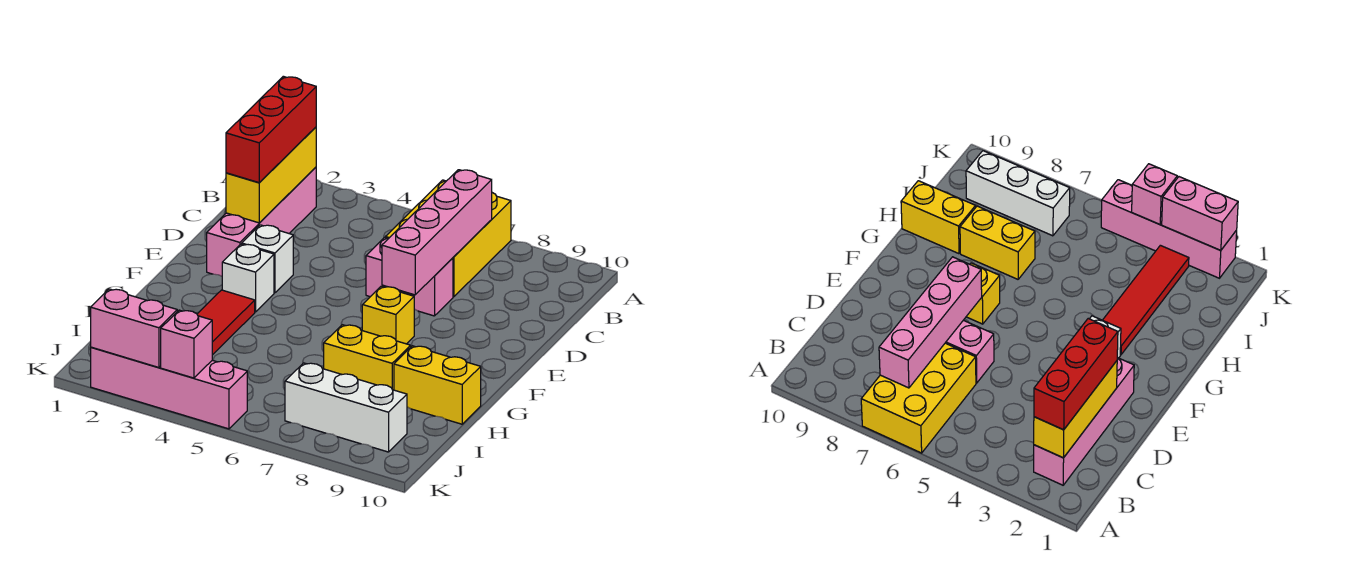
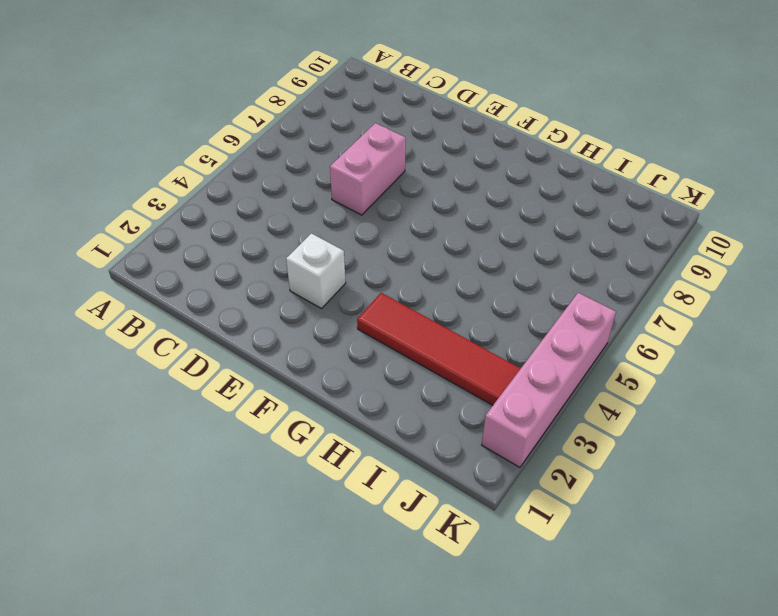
none -> yellow brick A6:C7 level 1
none -> pink brick B2:E2 level 1
none -> white brick F3 level 1

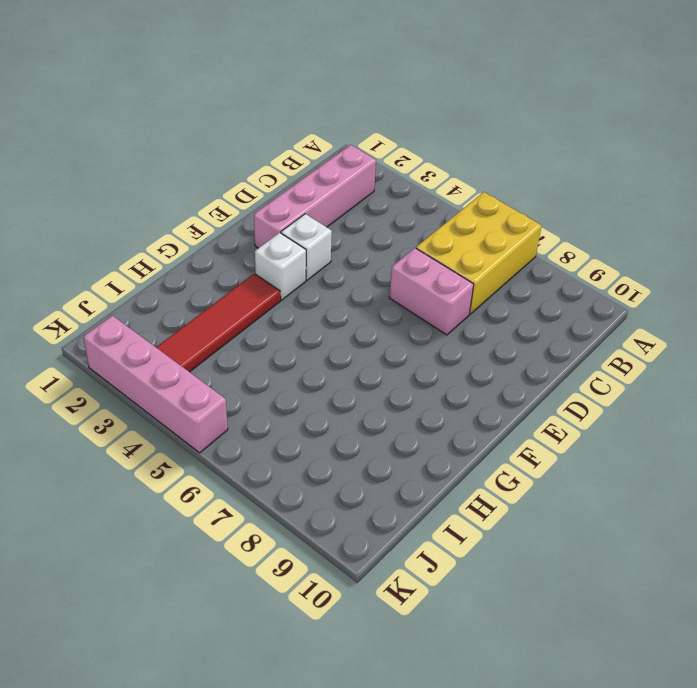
none -> yellow brick F7 level 1
none -> yellow brick H7:H8 level 1
none -> yellow brick H9:H10 level 1

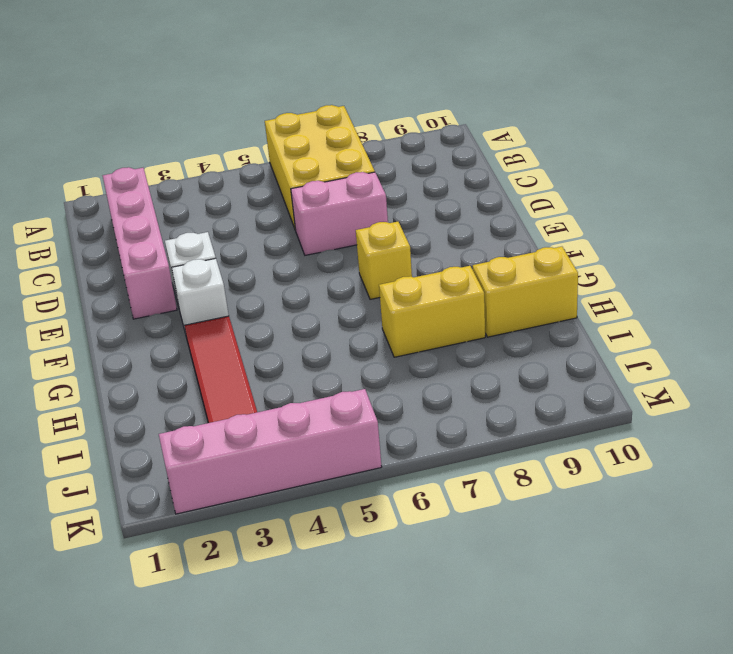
none -> white brick J7:J9 level 1
none -> yellow brick B2:D2 level 2
none -> pink brick B7:E7 level 2

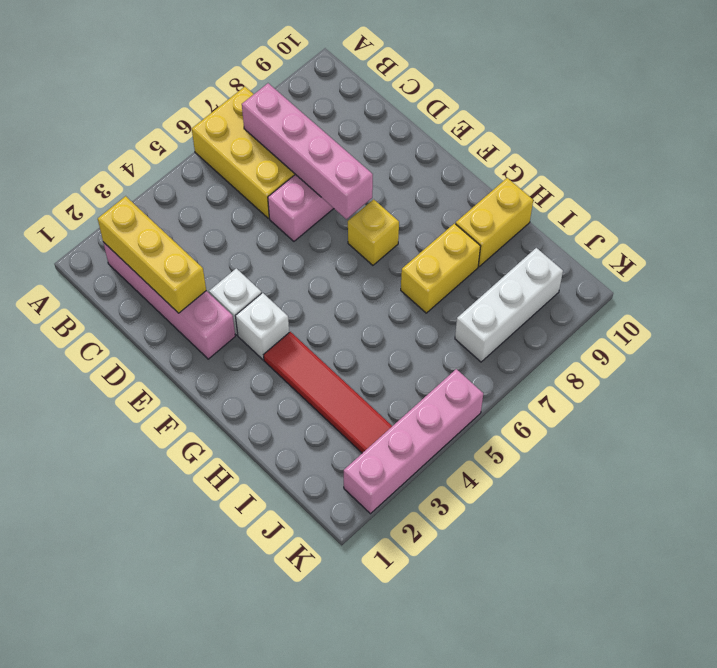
none -> pink brick K2:K3 level 2
none -> pink brick K4 level 2
none -> red brick B2:D2 level 3

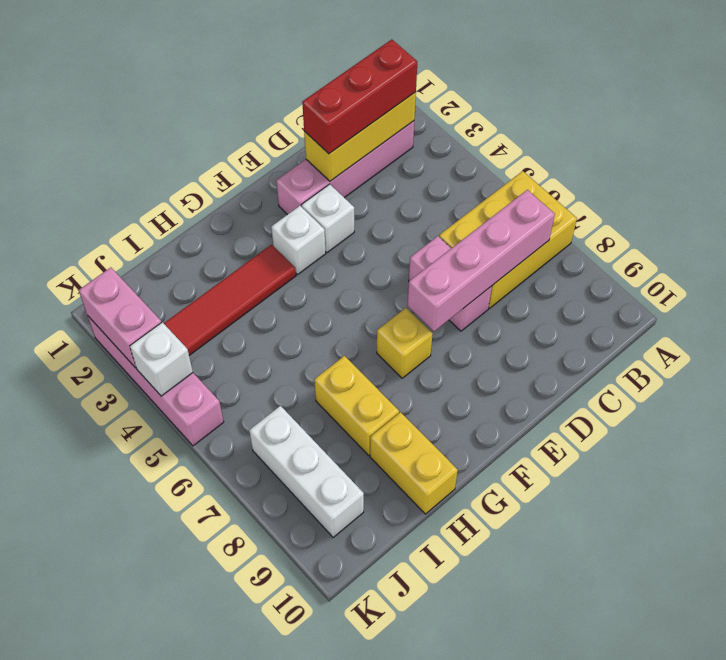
white brick K4 level 2 -> pink brick K4 level 2

